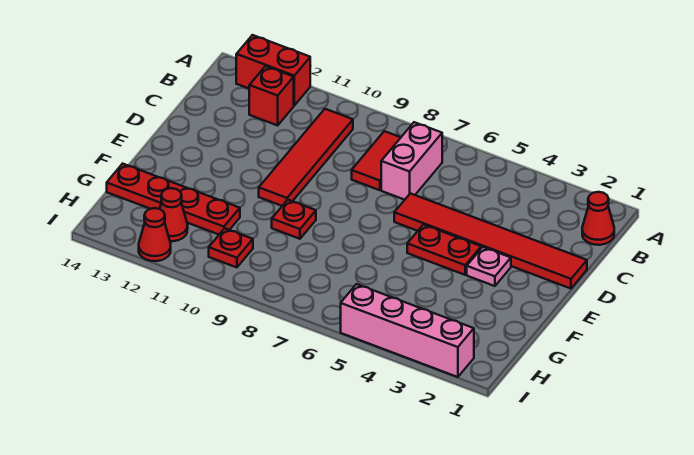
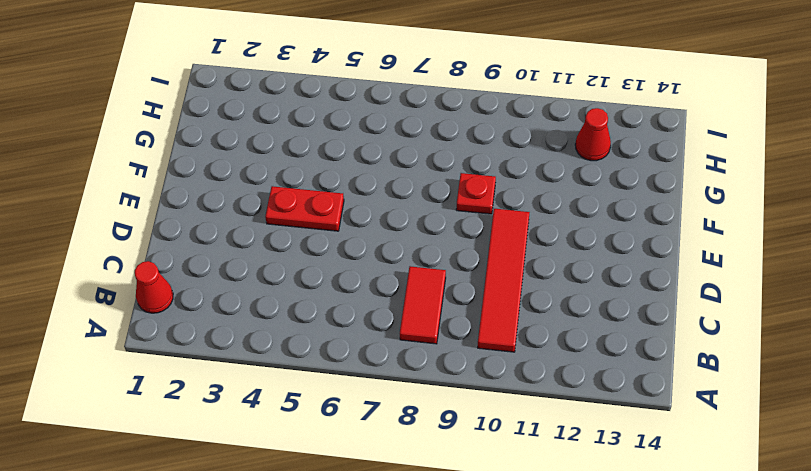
none -> red brick A12:A13 level 1
none -> pink brick B7:C7 level 1
none -> red brick B12 level 1

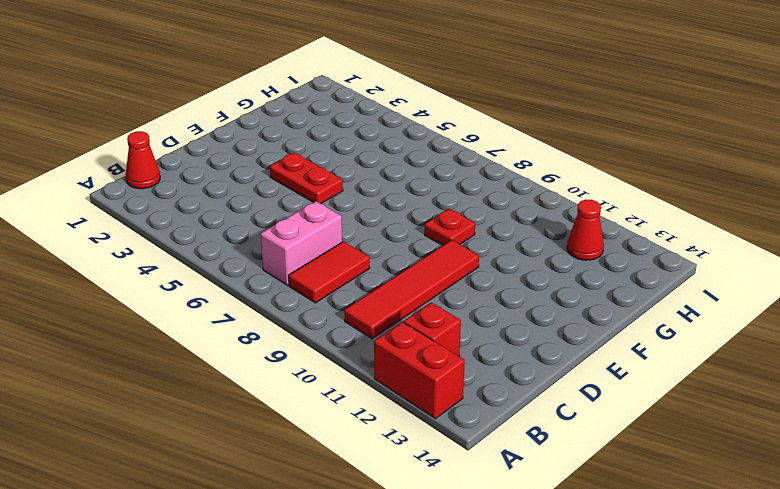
none -> red tile D1:D6 level 1
none -> pink plate E3 level 1
none -> red plate G11:G14 level 1

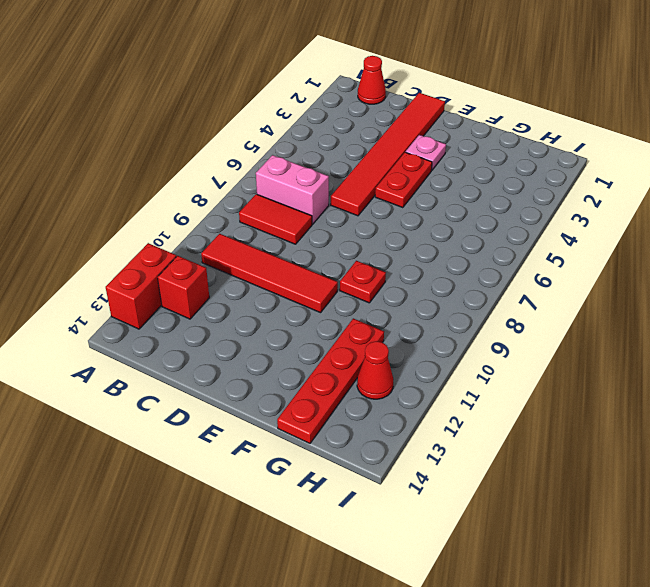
none -> red plate H10 level 1
none -> pink brick I2:I5 level 1
none -> red cone I12 level 1

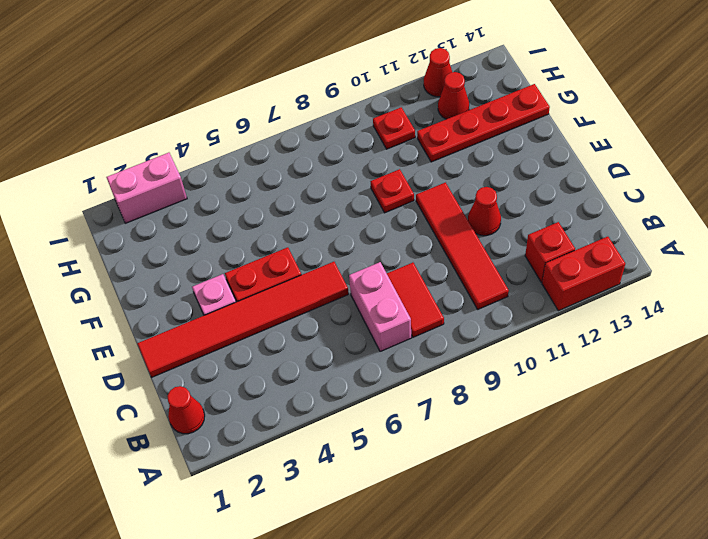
red cone D11 level 1 -> none
pink brick I2:I3 level 1 -> pink brick I2:I5 level 1

